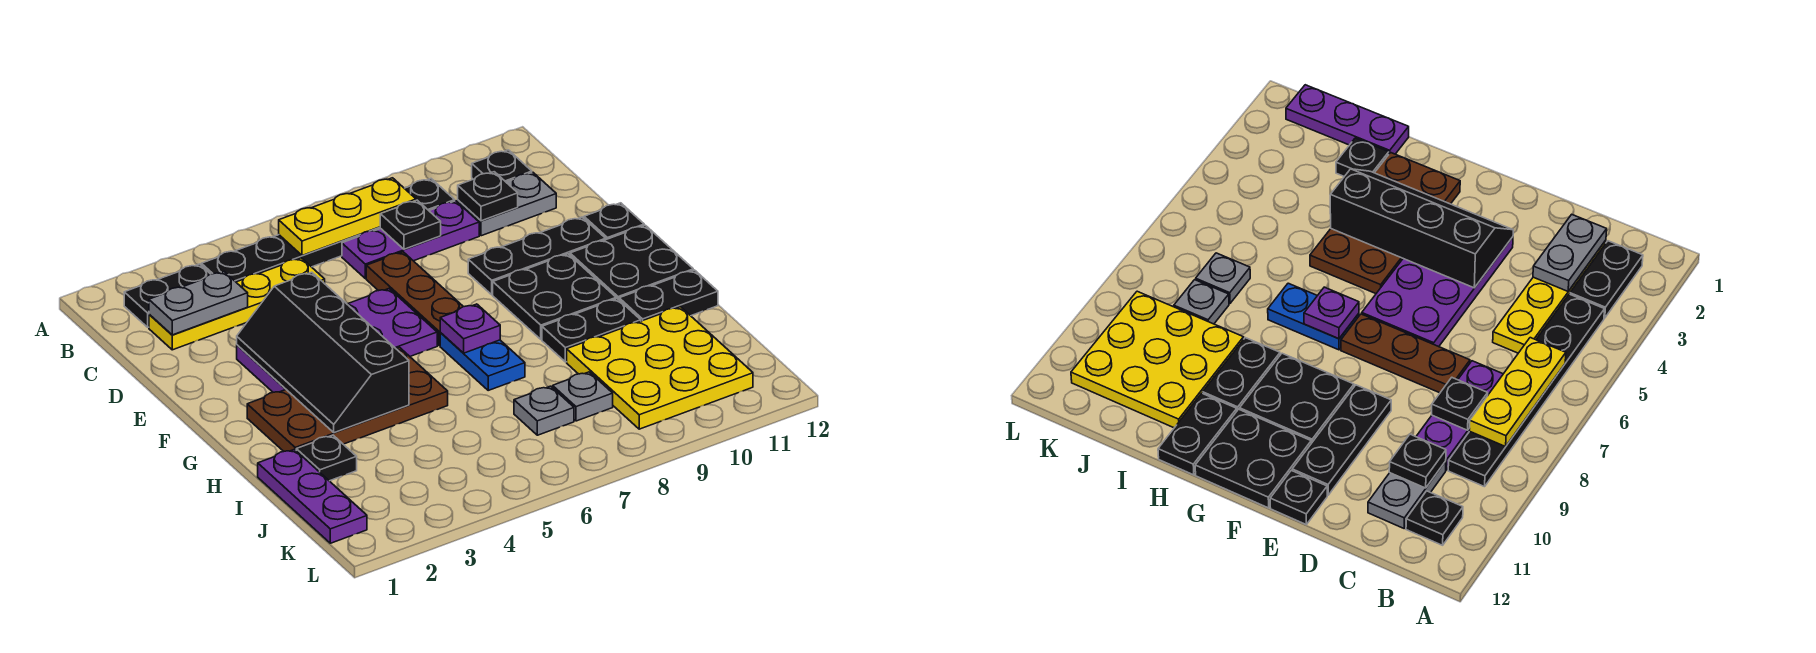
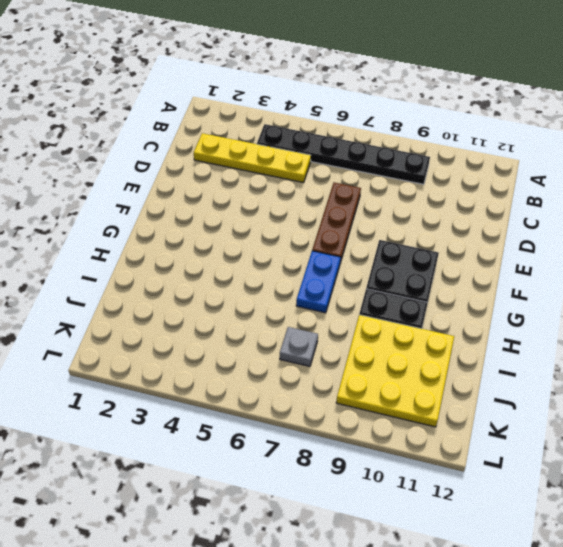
none -> black plate B2:B3 level 1
none -> black plate B11 level 1
none -> purple plate C7:C9 level 1

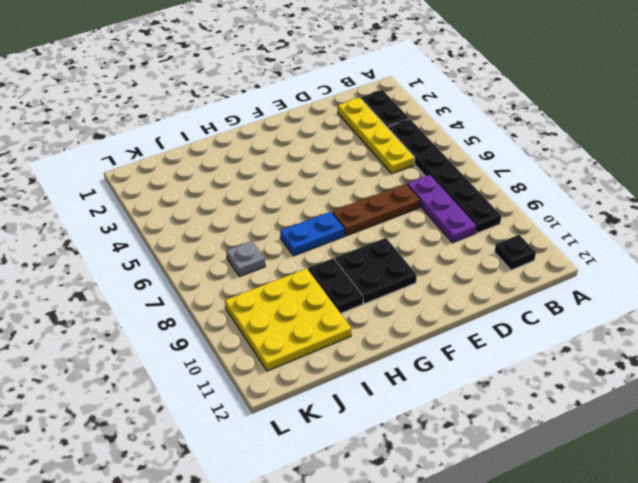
none -> grey plate C10:C11 level 1
none -> purple plate E3:F6 level 1
none -> black plate E9:E11 level 1

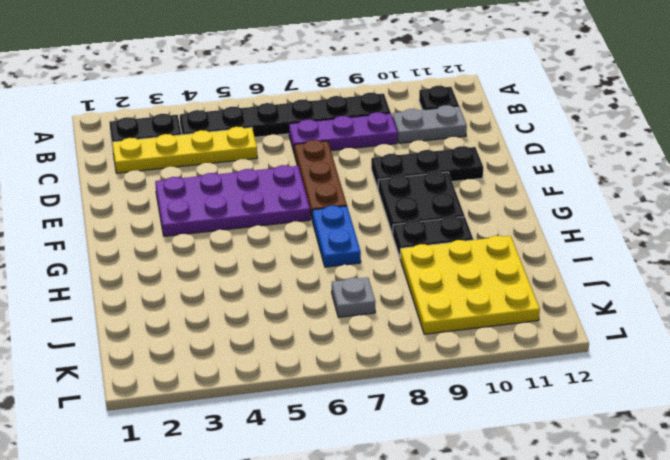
none -> black plate E12 level 1
none -> black plate F11:G12 level 1
none -> brown plate G2:H5 level 1

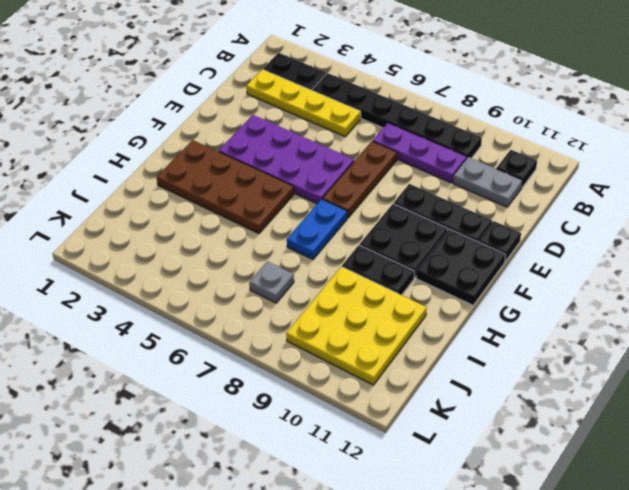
none -> black plate H11:H12 level 1
none -> purple plate I1:K1 level 1
none -> black plate I2 level 1

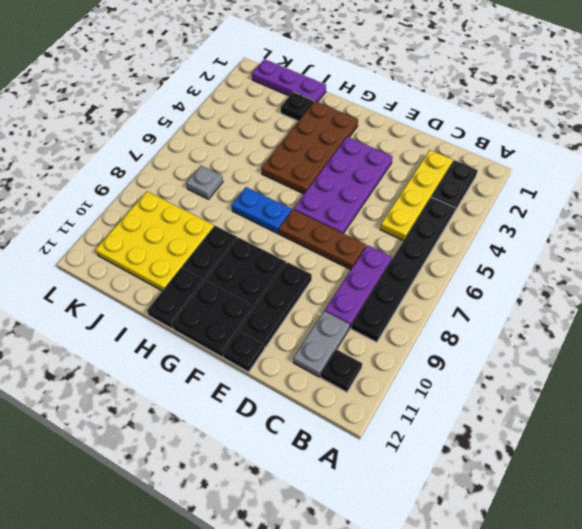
none -> grey plate J8 level 1
none -> yellow plate B6:B8 level 2
none -> grey plate C2:C3 level 2

